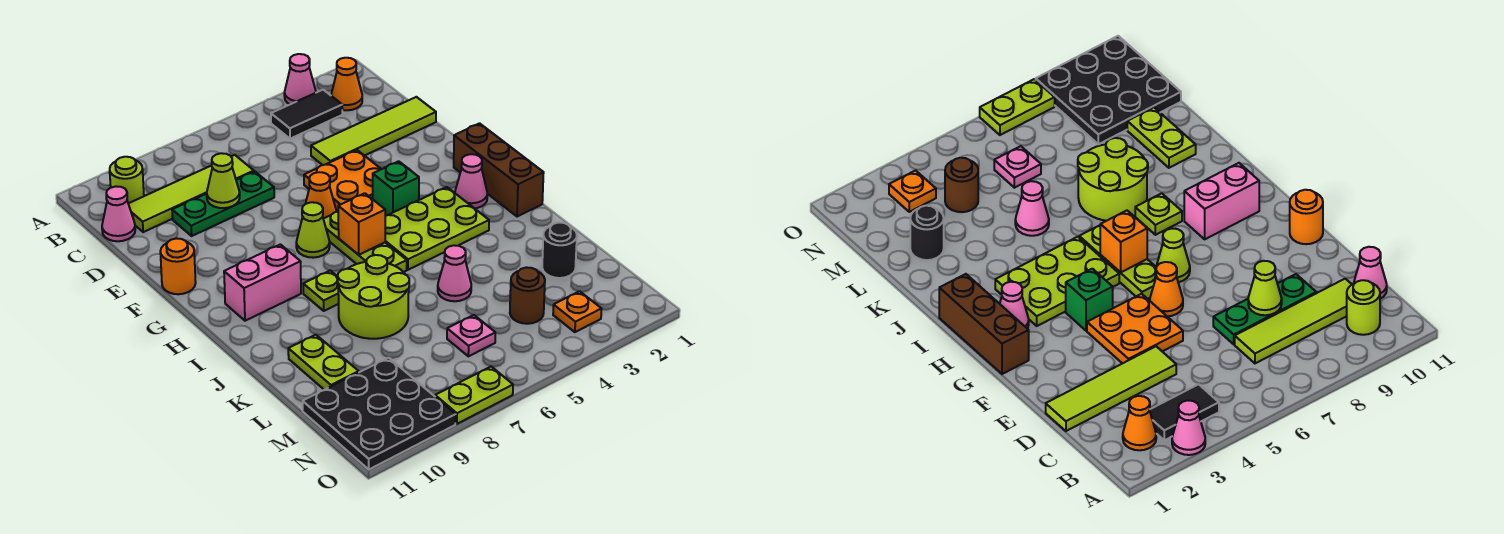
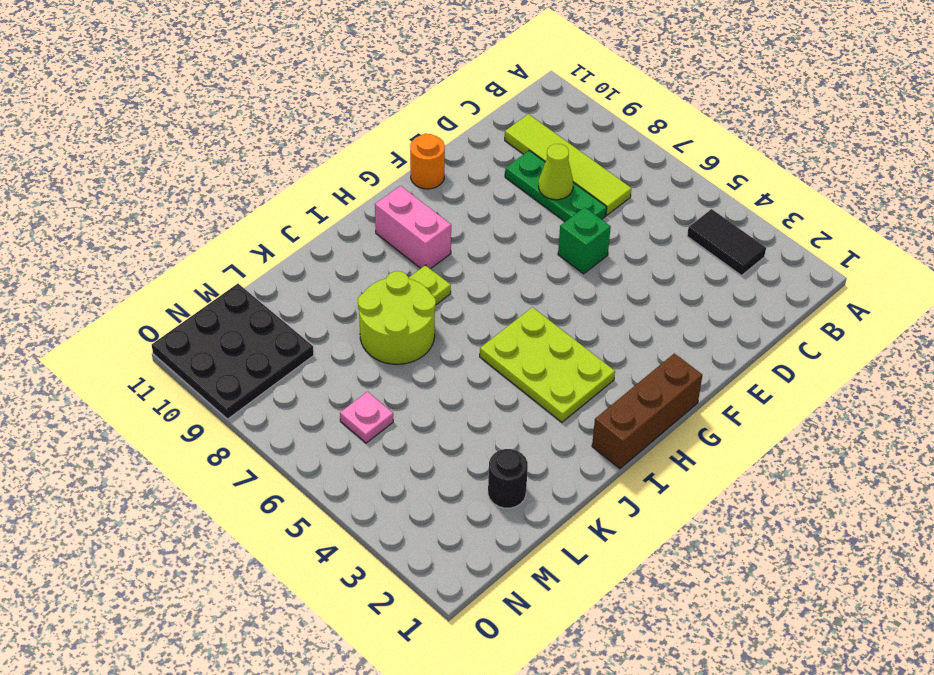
green brick E6 level 1 -> green brick G4 level 1
none -> pink cone A3 level 1
none -> orange cone B2 level 1
none -> lime round brick B10 level 1
none -> pink cone C11 level 1

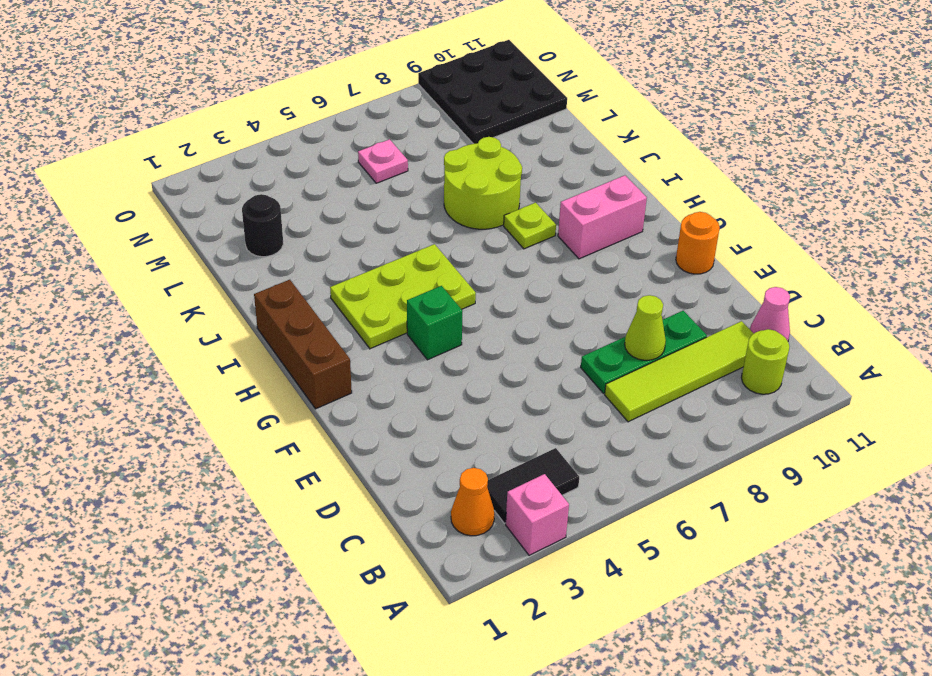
pink brick A3 level 1 -> pink cone A3 level 1
none -> lime tile D1:D4 level 1
none -> orange plate E4:F5 level 1
none -> orange cone F6 level 1
none -> lime plate G6:I6 level 1

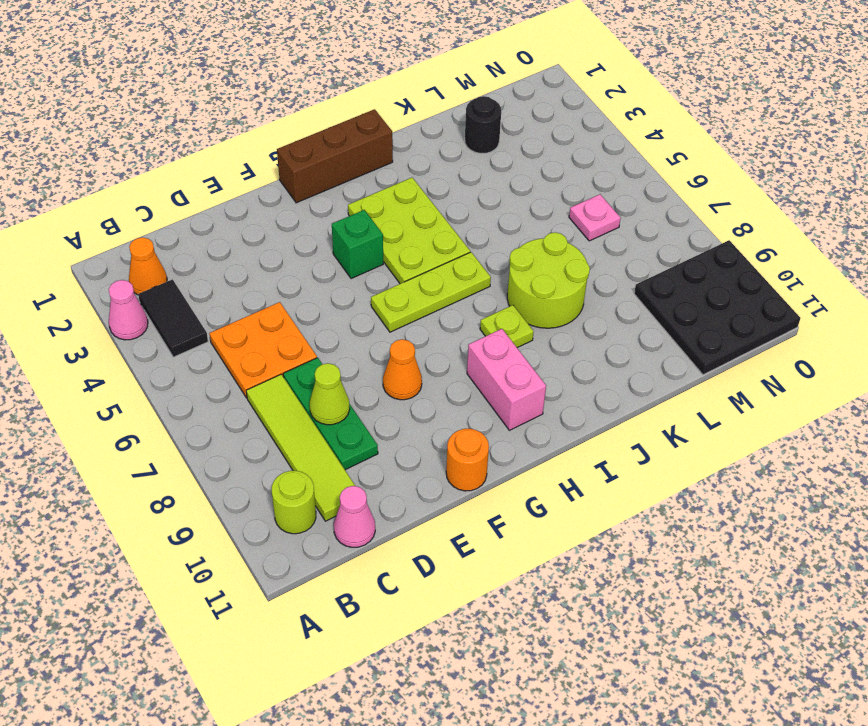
orange plate C5:D6 level 1 -> orange plate E4:F5 level 1
orange cone F8 level 1 -> orange cone F6 level 1
none -> lime tile D1:D4 level 1
none -> lime cone G7 level 1
none -> pink cone H2 level 1
none -> pink cone K5 level 1

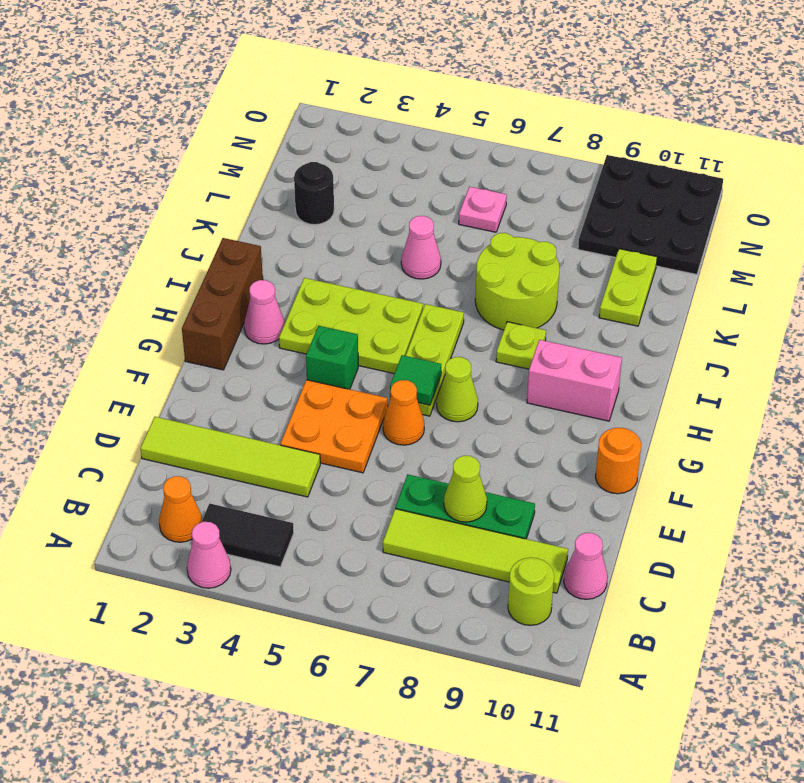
green tile G6 level 2 -> none
none -> brown round brick M4 level 1
none -> orange plate N3 level 1
none -> lime plate O7:O8 level 1
none -> orange brick H6 level 2

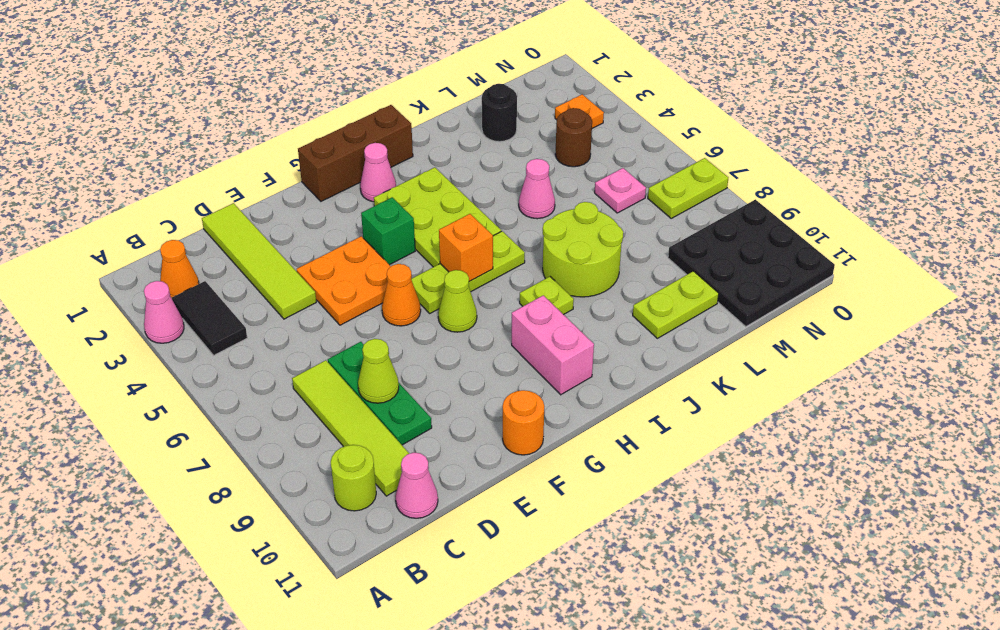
lime plate N7:O7 level 1 -> lime plate O7:O8 level 1

